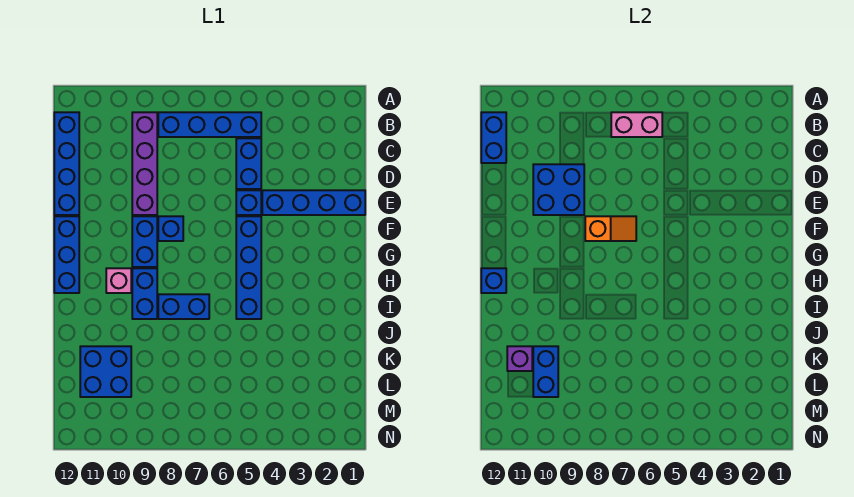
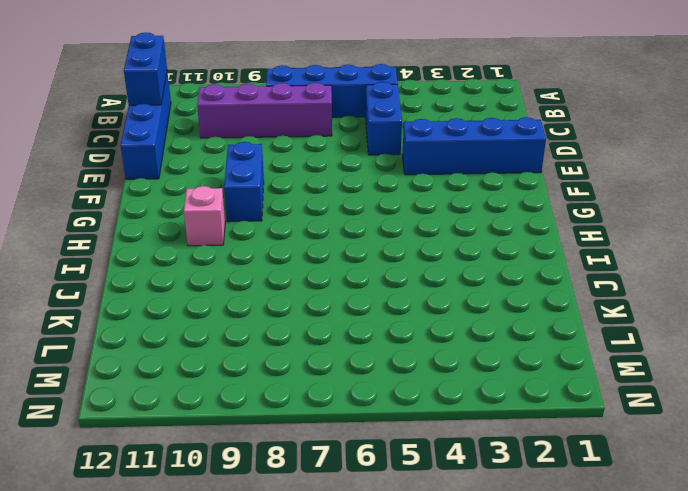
purple brick C7:C10 level 1 -> purple brick B9:E9 level 1
none -> blue brick E5 level 1
none -> blue brick F5:I5 level 1
none -> blue brick F8 level 1

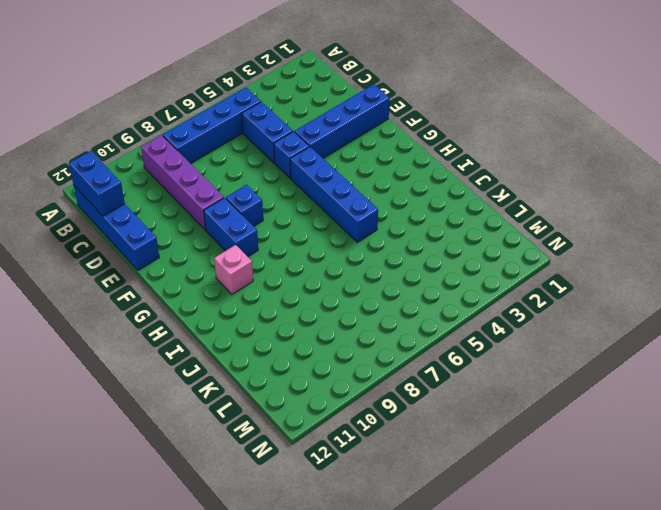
none -> blue brick F12:H12 level 1
none -> blue brick H9:I9 level 1
none -> blue brick I7:I8 level 1

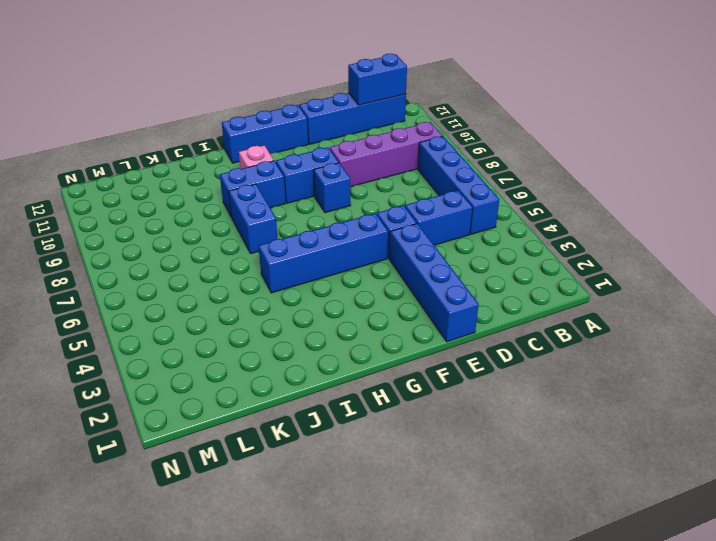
none -> blue brick K10:L11 level 1
none -> pink brick B6:B7 level 2
none -> blue brick D9:E10 level 2

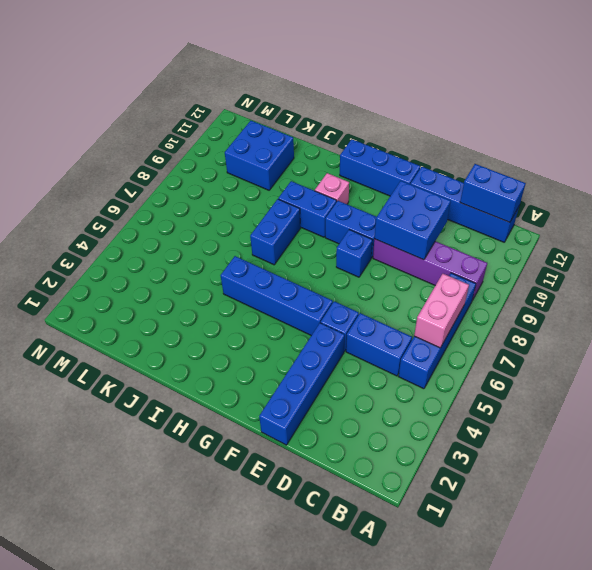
none -> orange slope F7:F8 level 2 top 8
none -> blue brick H12 level 2
none -> blue brick K10:L10 level 2

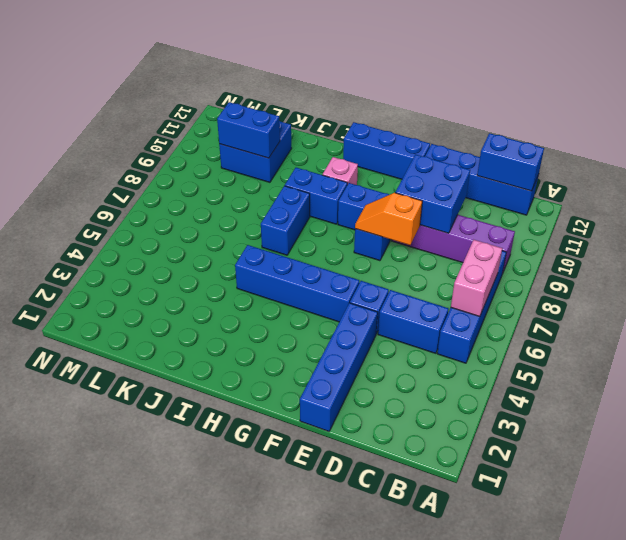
orange slope E8:F8 level 2 top E -> orange slope F7:F8 level 2 top 8
none -> blue brick H12 level 2
none -> purple brick K11 level 2

